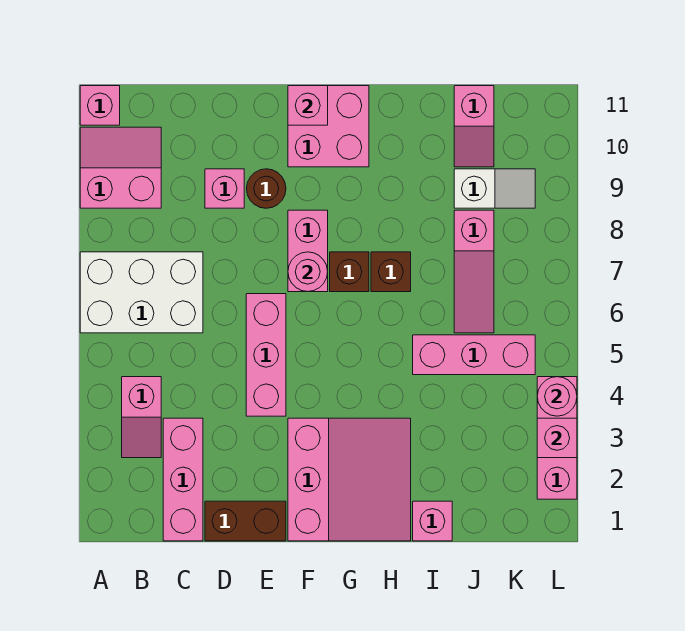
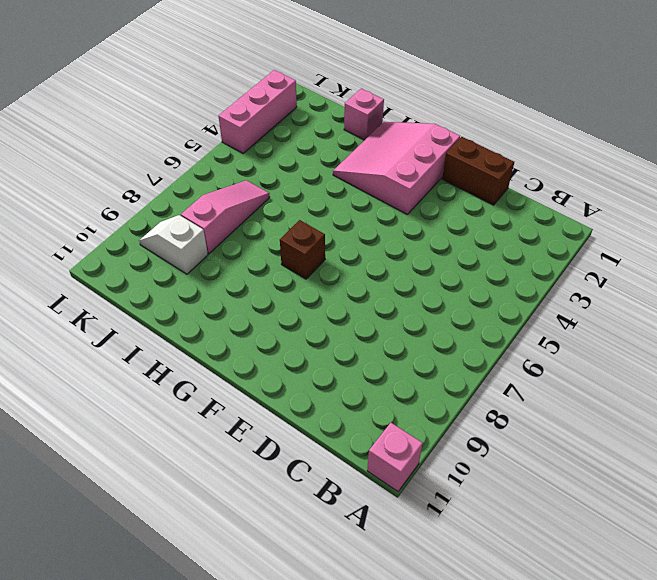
none -> white brick A6:C7 level 1
none -> pink slope A9:B10 level 1 top 9
none -> pink slope B3:B4 level 1 top 4

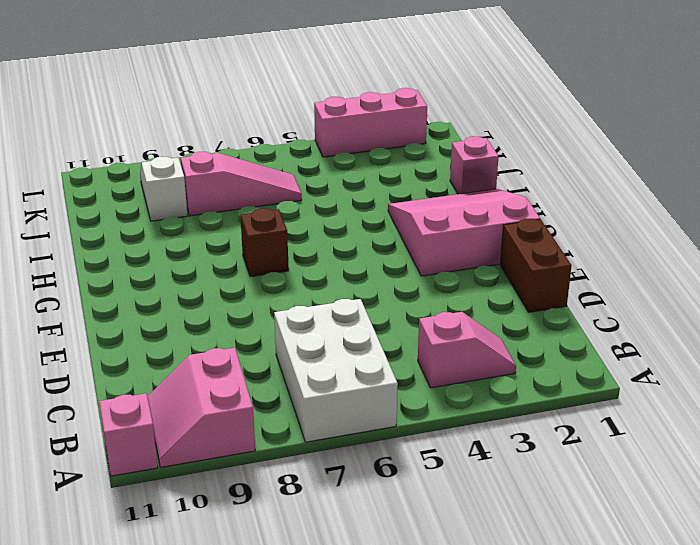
none -> pink brick C1:C3 level 1
none -> pink brick D9 level 1
none -> pink brick E4:E6 level 1

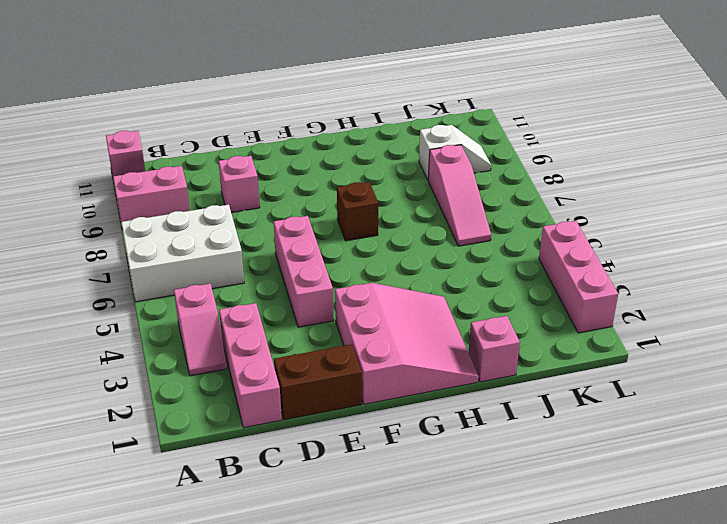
none -> brown round brick E9 level 1
none -> pink brick F7:F8 level 1
none -> pink brick F10:G11 level 1

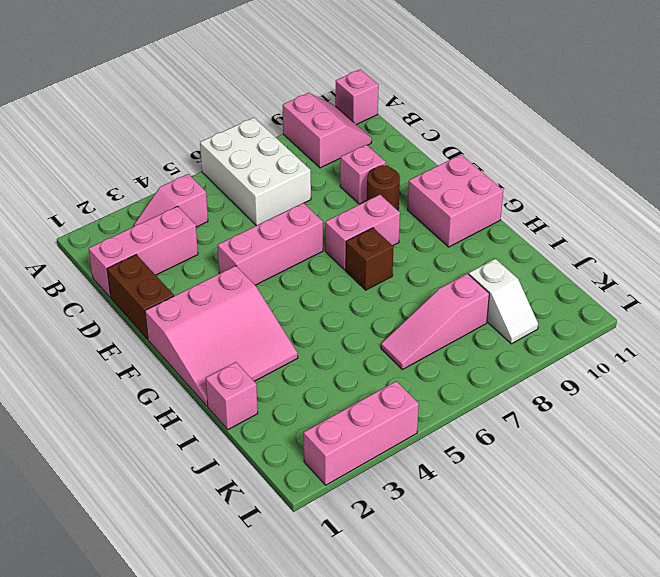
none -> brown brick H7 level 1
none -> pink brick I5:K5 level 1
none -> pink slope J10:J11 level 1 top 11

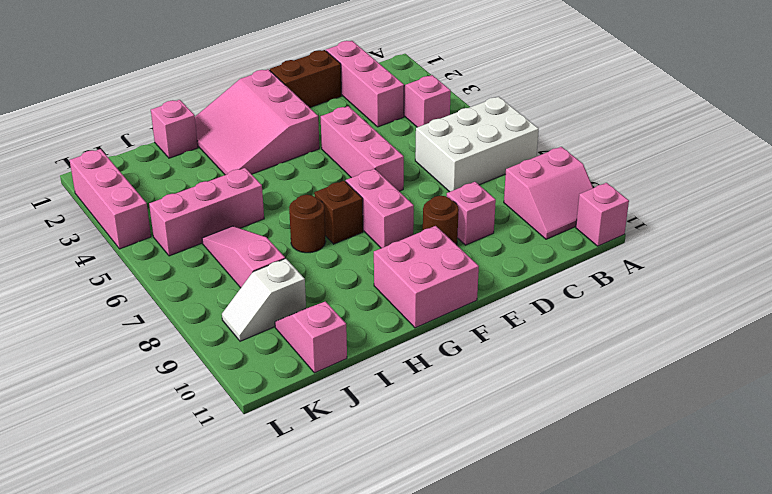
brown round brick H7 level 1 -> brown brick H7 level 1
none -> pink round brick F7 level 2
none -> pink brick F11 level 2
none -> pink brick L3 level 2

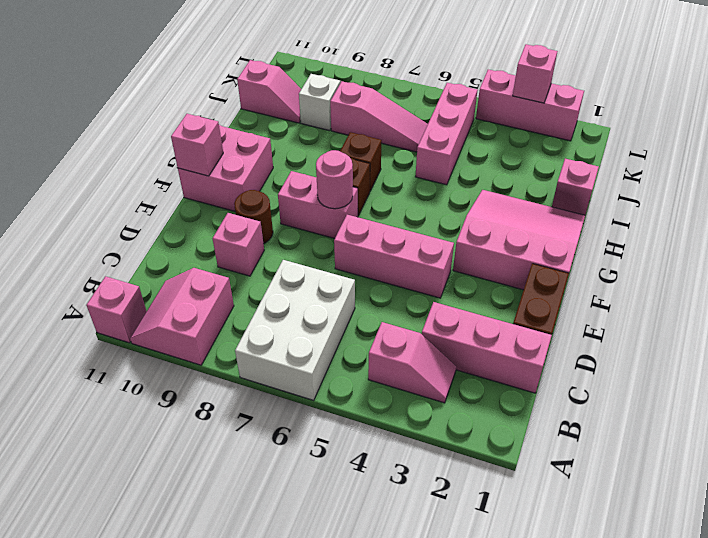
none -> pink round brick L4 level 2

